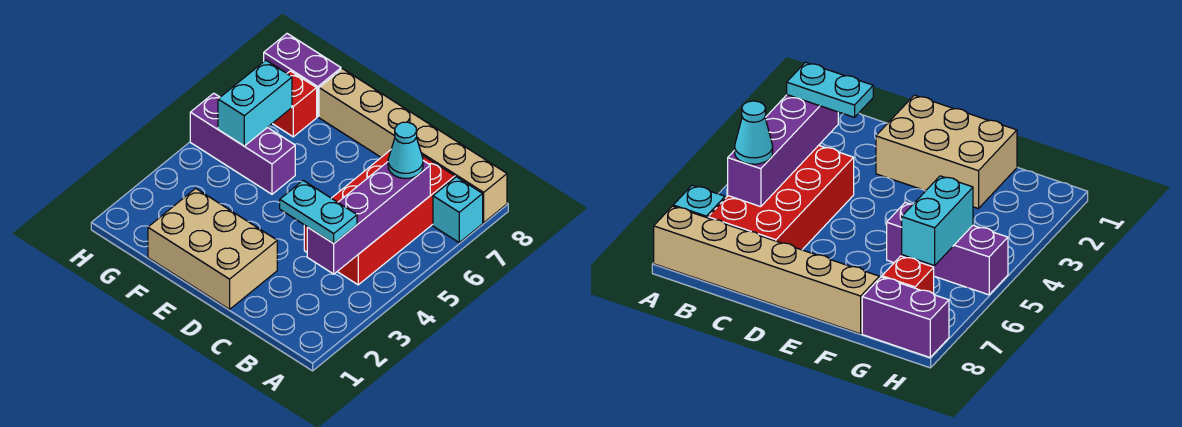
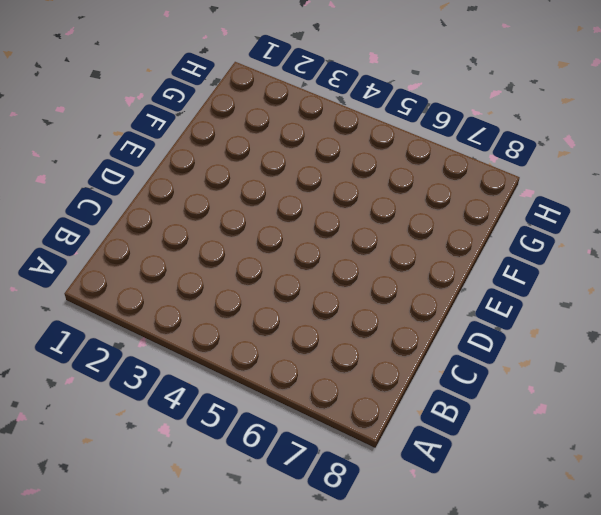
none -> cyan brick A7 level 1
none -> tan brick A8:F8 level 1

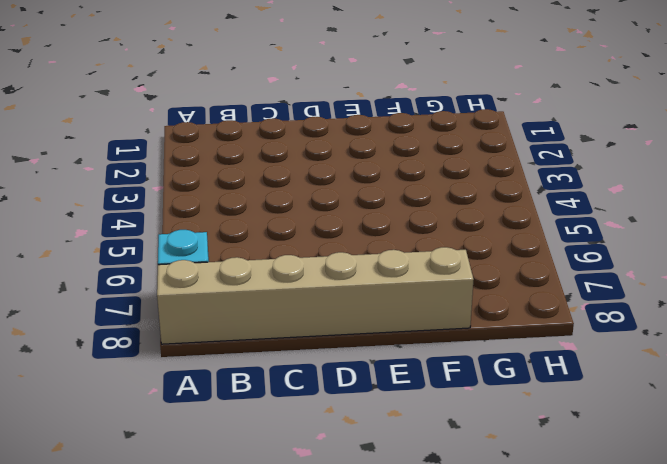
none -> red brick B4:C7 level 1
none -> tan brick D1:F2 level 1

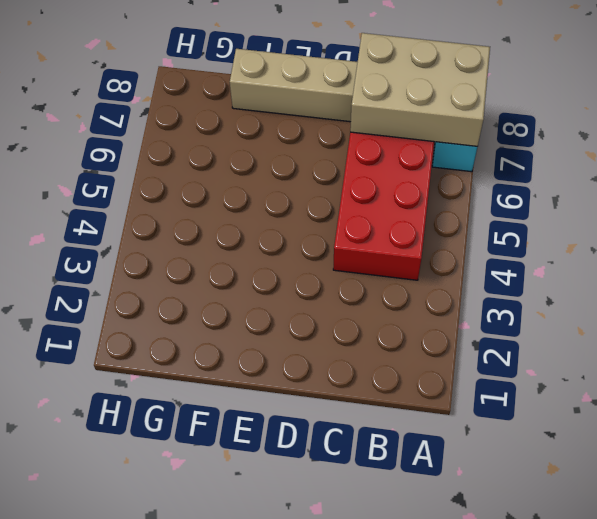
tan brick A7:C8 level 2 -> tan brick D1:F2 level 1
none -> purple brick F5:H5 level 1
none -> red brick G7 level 1

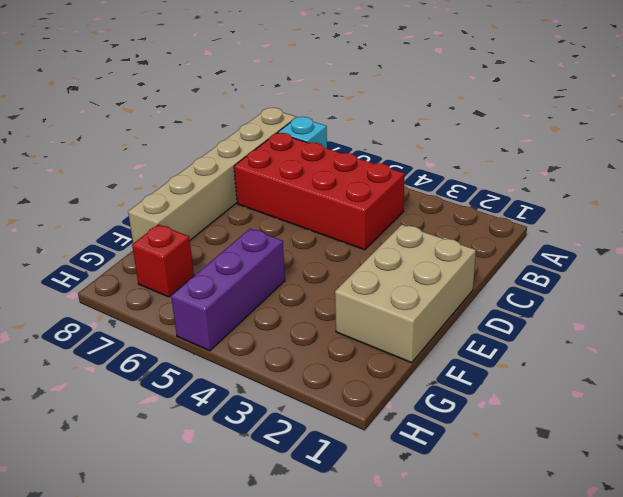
none -> purple brick G8:H8 level 1
none -> purple brick B3:B6 level 2

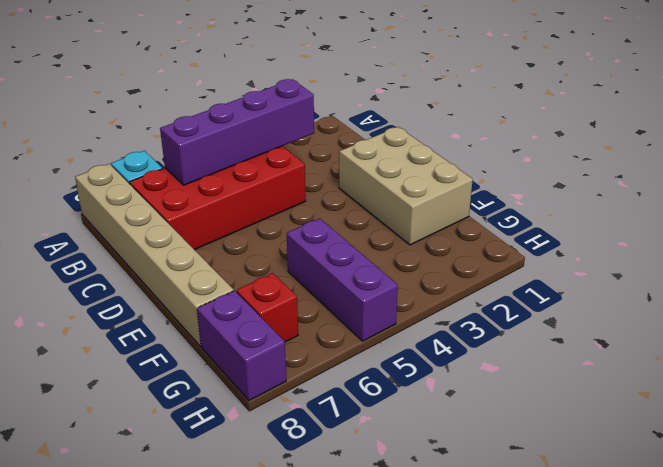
none -> cyan brick G5:G6 level 2
none -> cyan plate B3:C3 level 3

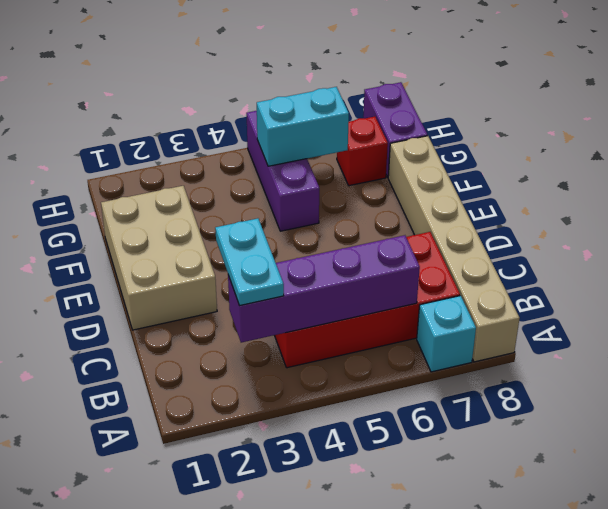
none -> cyan cone B6 level 3

